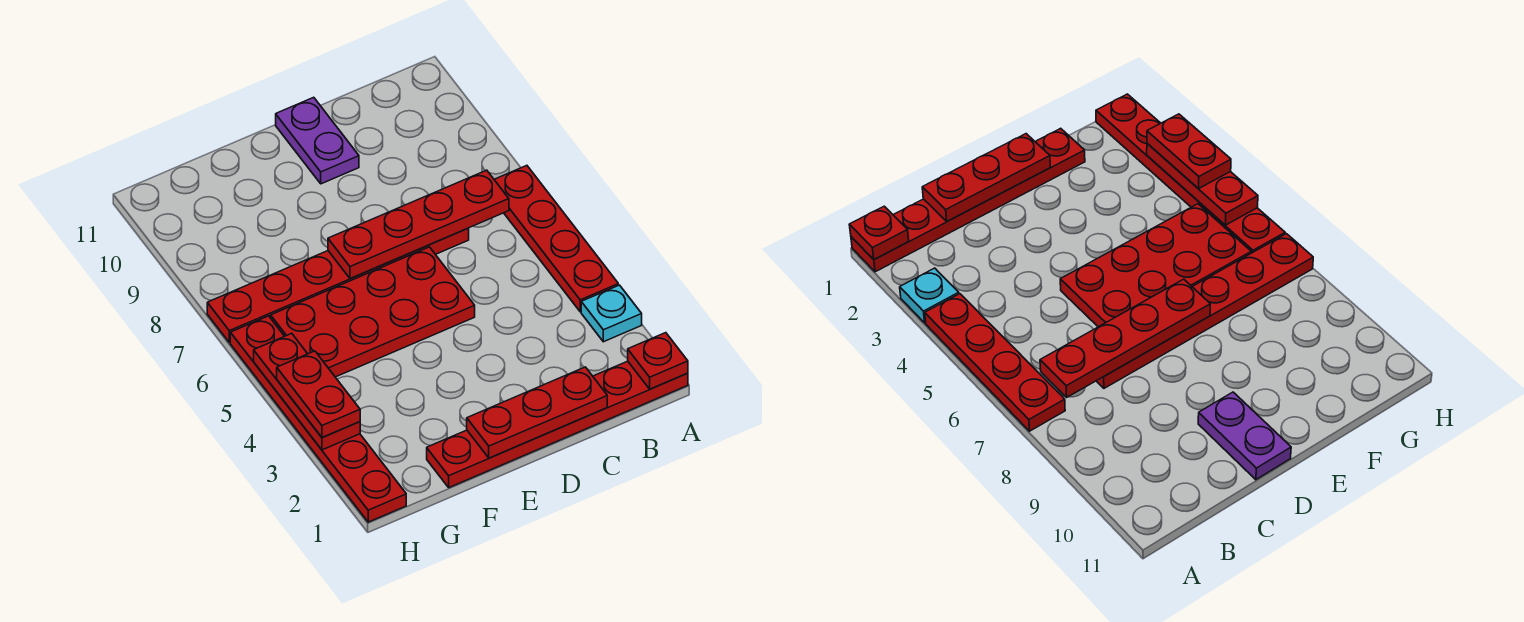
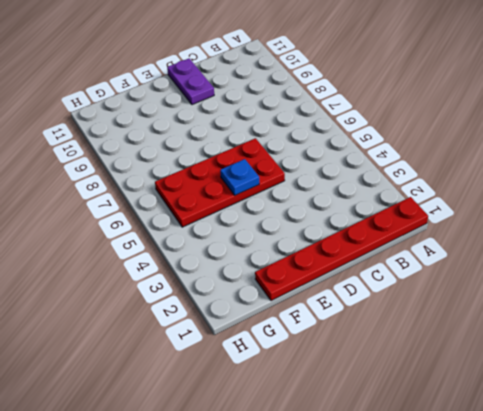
blue plate E5 level 2 -> none
none -> cyan plate A3 level 1
none -> red plate A4:A7 level 1
none -> red plate C7:H7 level 1

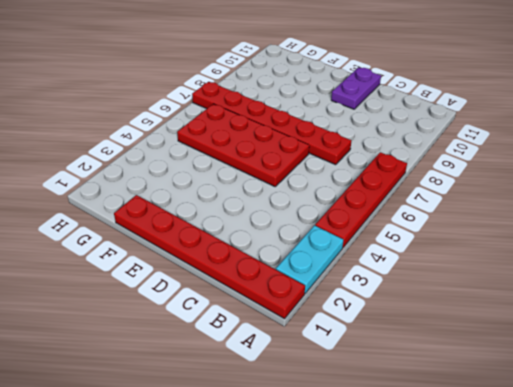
cyan plate A2:A3 level 1 -> cyan plate A3 level 1
none -> red plate H1:H6 level 1
none -> red plate A1 level 2
none -> red plate B7:E7 level 2

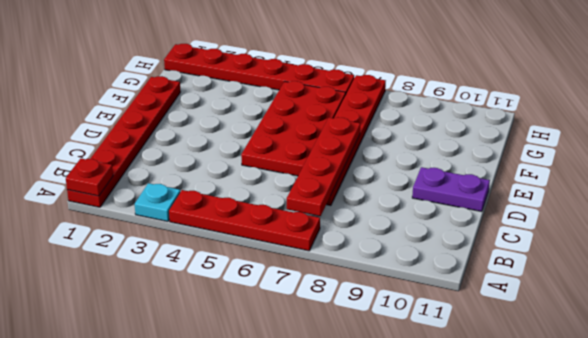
none -> red plate C1:E1 level 2
none -> red plate H3:H5 level 2
none -> red plate H3:H4 level 3

